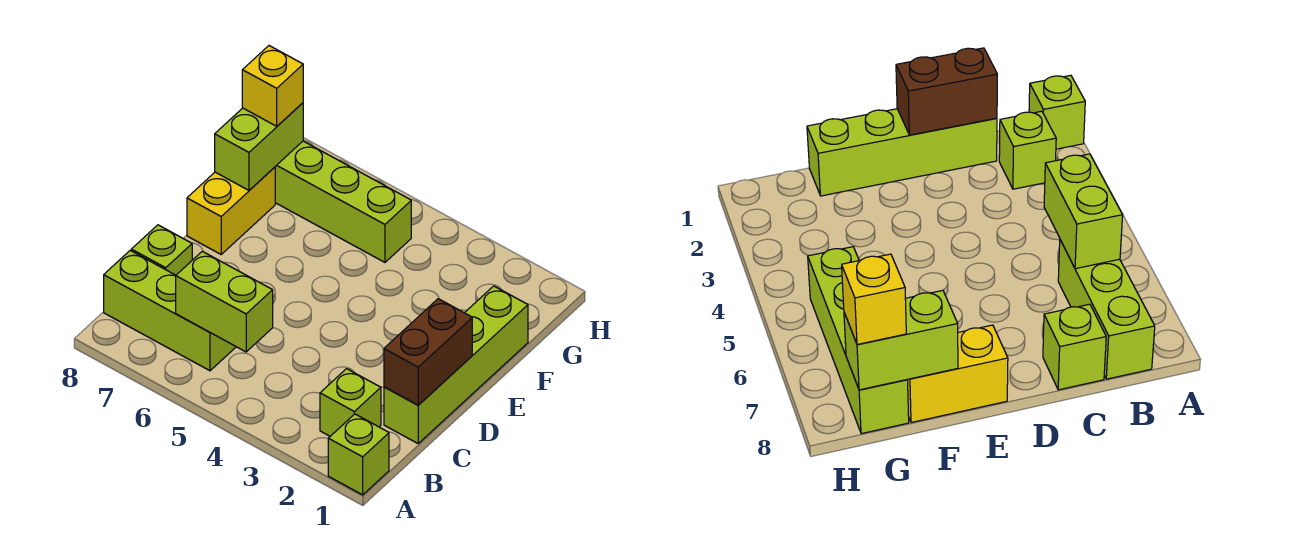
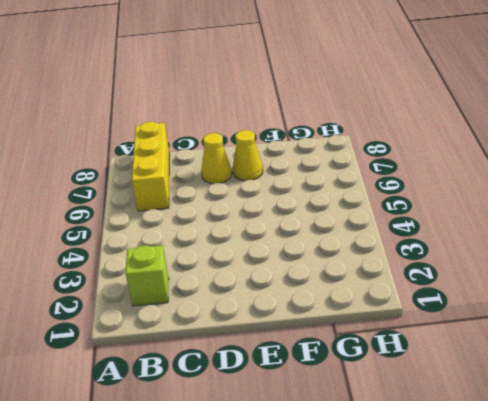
yellow brick B6:B8 level 1 -> lime brick B6:B8 level 1
yellow cone D7 level 1 -> none
yellow cone E7 level 1 -> none
none -> lime brick A1 level 1
none -> lime brick C1:F1 level 1

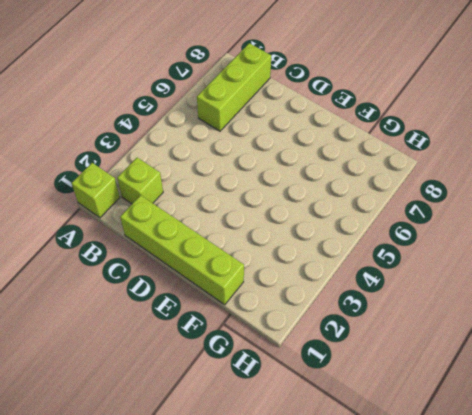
none -> lime brick C8 level 1
none -> yellow brick E8:F8 level 1

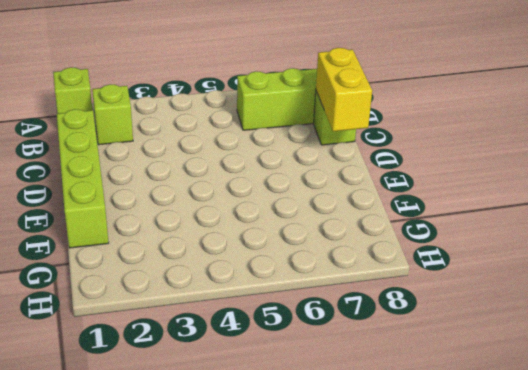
yellow brick C8:D8 level 2 -> yellow brick E8:F8 level 1
none -> lime brick G5:G8 level 1
none -> lime brick B5:B6 level 2

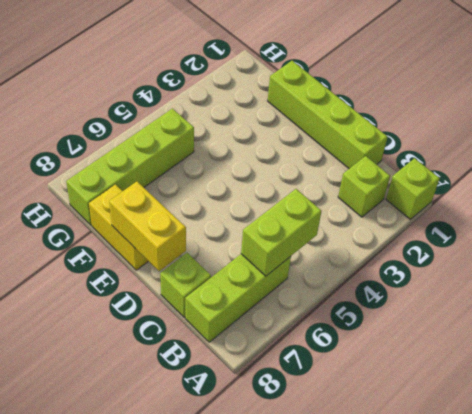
yellow brick D8:E8 level 2 -> none
none -> brown brick C1:D1 level 2
none -> lime brick F8:G8 level 2

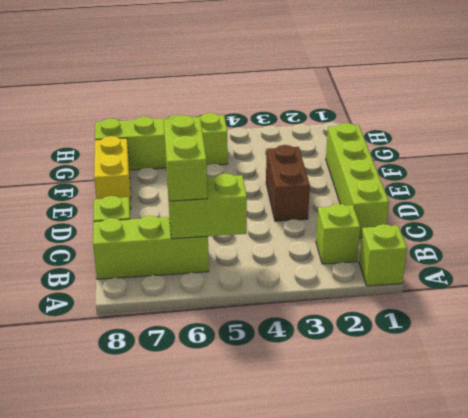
lime brick B6:C6 level 3 -> lime brick F8:G8 level 2
brown brick D3:E3 level 1 -> brown brick C1:D1 level 2
none -> yellow brick G8 level 3

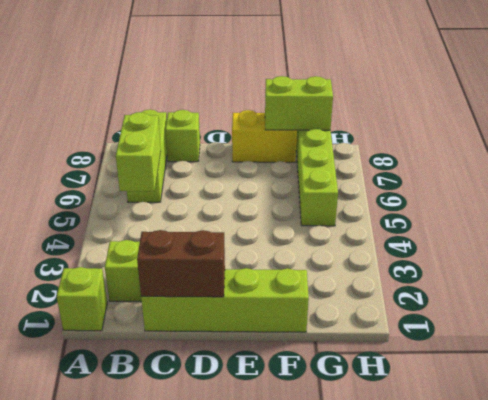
none -> yellow brick G8 level 3

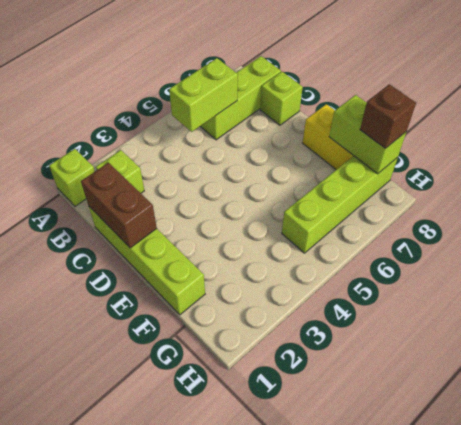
brown brick G8 level 3 -> yellow brick G8 level 3

